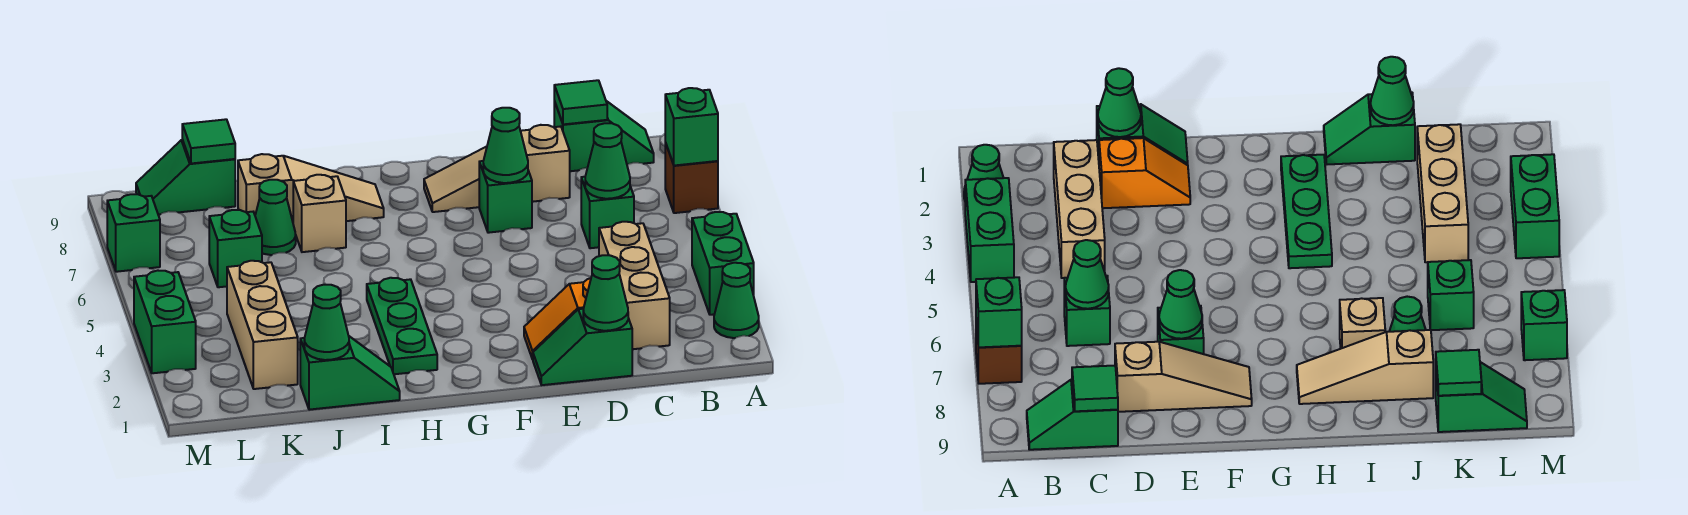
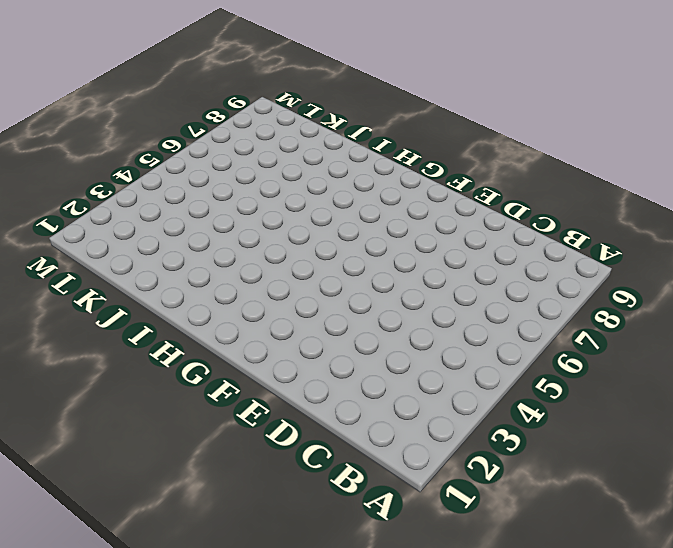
none -> green cone A2 level 1
none -> green brick A3:A4 level 1
none -> brown brick A7 level 1

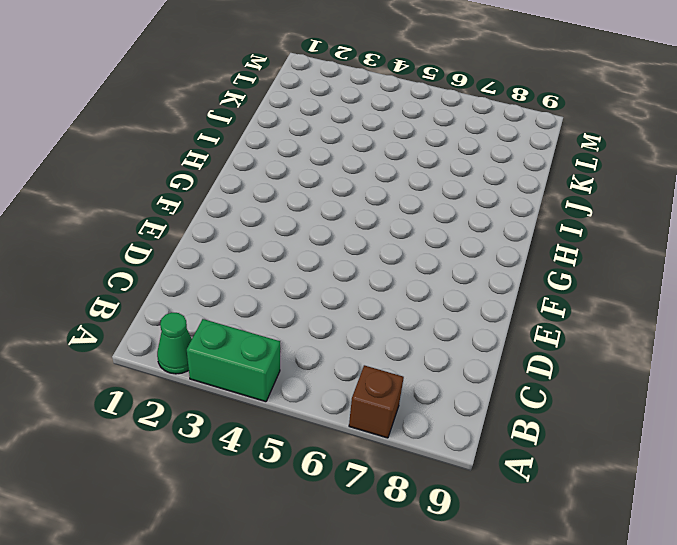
none -> green slope B9:C9 level 1 top C
none -> tan brick C2:C4 level 1
none -> green brick C6 level 1

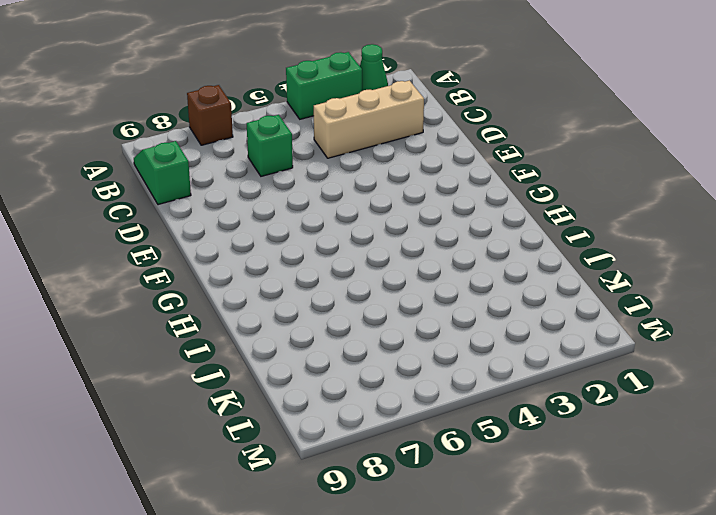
none -> green slope D1:E1 level 1 top D
none -> orange slope D2:E2 level 1 top D
none -> tan slope D8:F8 level 1 top D

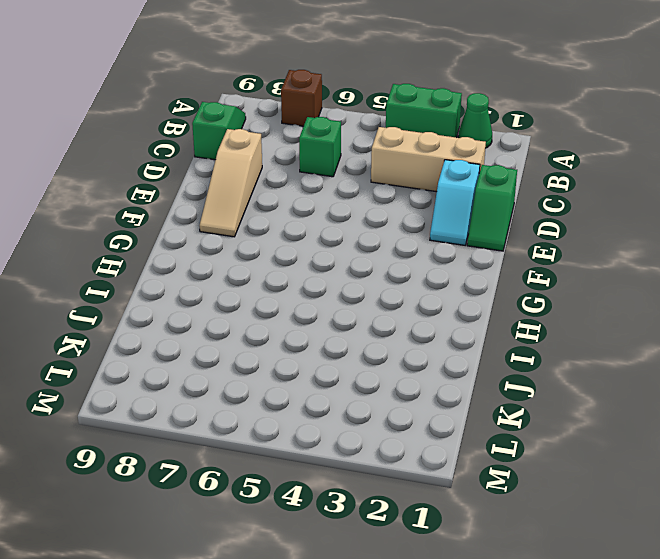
cyan slope D2:E2 level 1 top D -> orange slope D2:E2 level 1 top D
none -> green brick E7 level 1
none -> green plate H2:H4 level 1
none -> tan slope H8:J8 level 1 top J

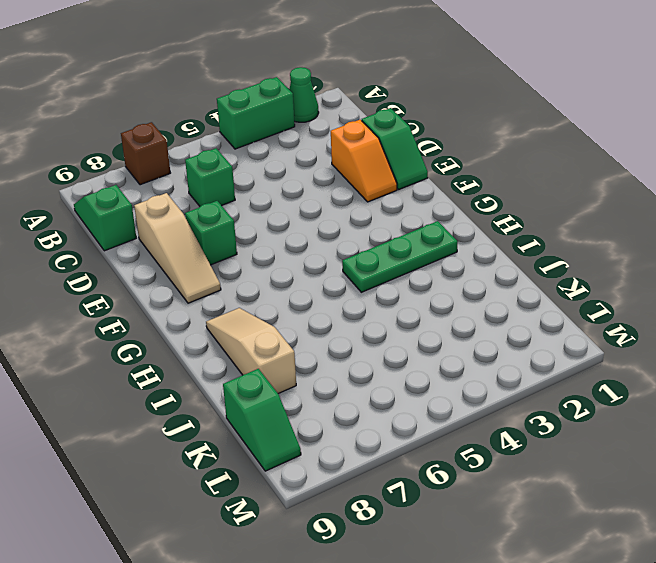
none -> tan brick C2:C4 level 1
none -> green slope I1:J1 level 1 top J
none -> tan brick I7 level 1

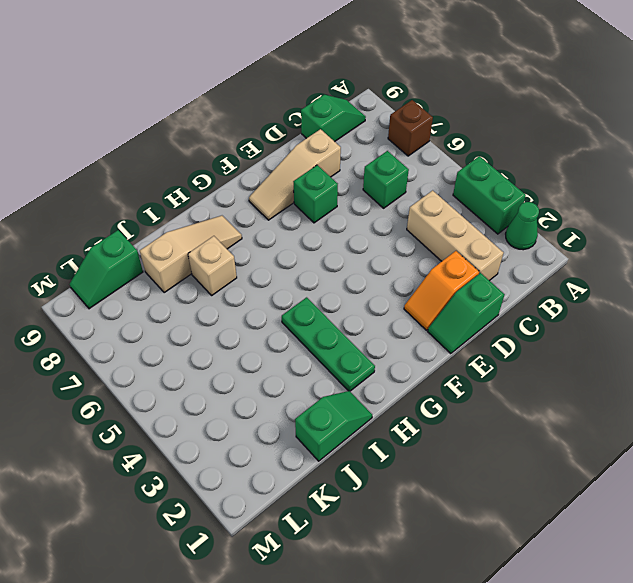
none -> green cone J7 level 1
none -> tan brick K2:K4 level 1
none -> green brick K6 level 1

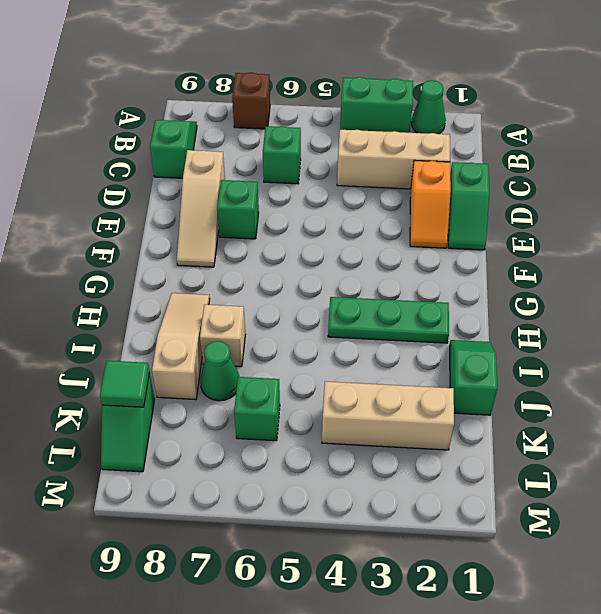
none -> green brick M3:M4 level 1
none -> green brick M7 level 1
none -> green brick A7 level 2

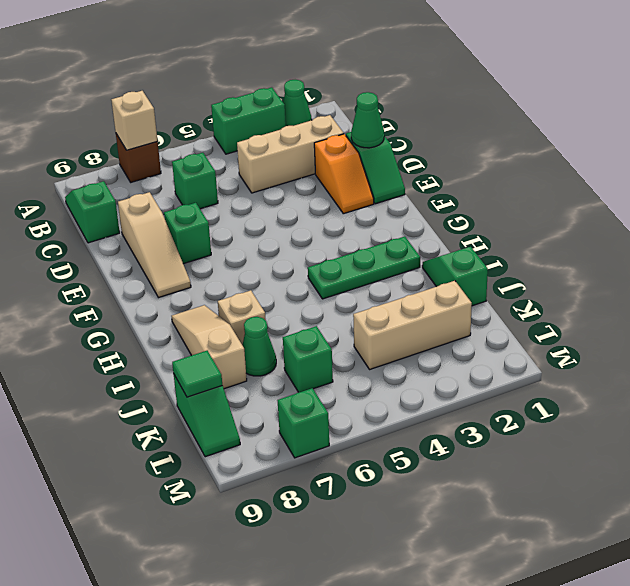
tan brick A7 level 2 -> green brick A7 level 2
none -> green brick M3:M4 level 1
none -> green cone C6 level 2
none -> green tile C9 level 2

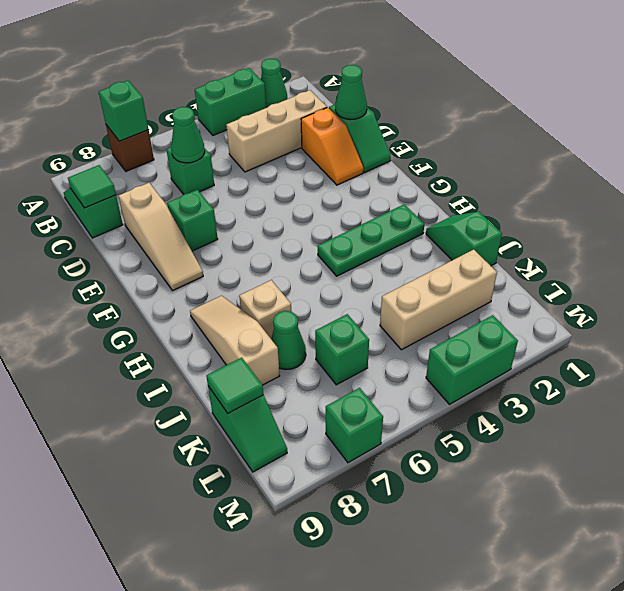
none -> green cone E7 level 2
none -> green cone J1 level 2

